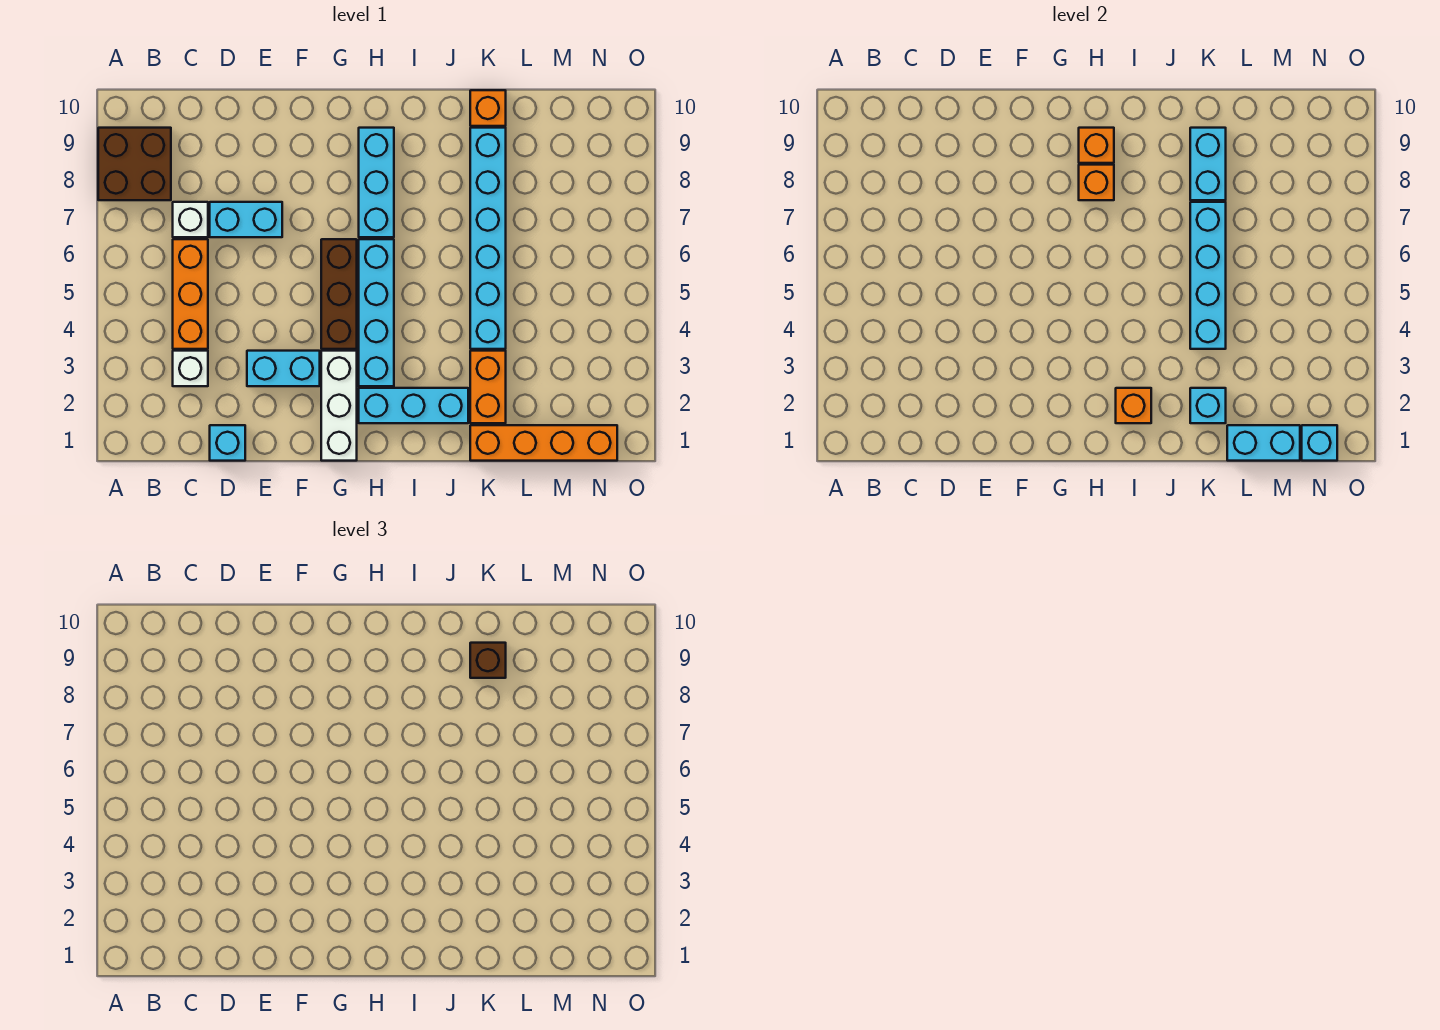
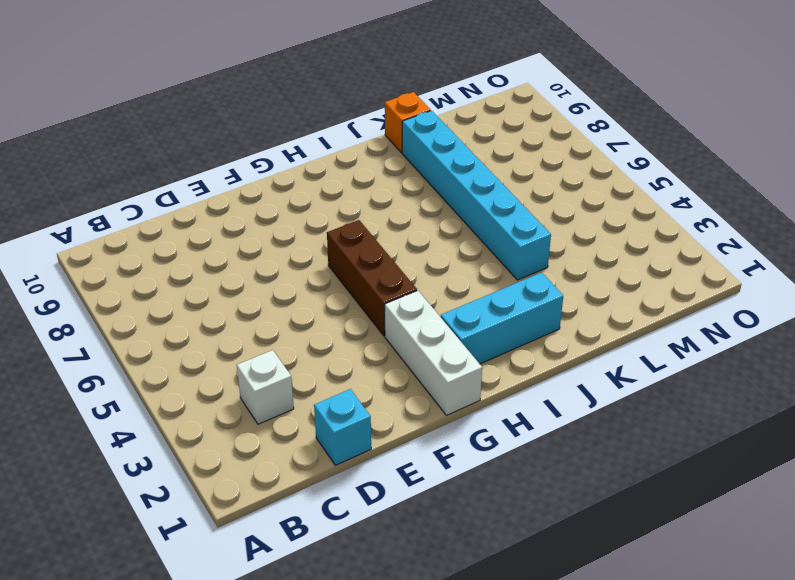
none -> brown brick A8:B9 level 1
none -> orange brick C4:C6 level 1
none -> white brick C7 level 1

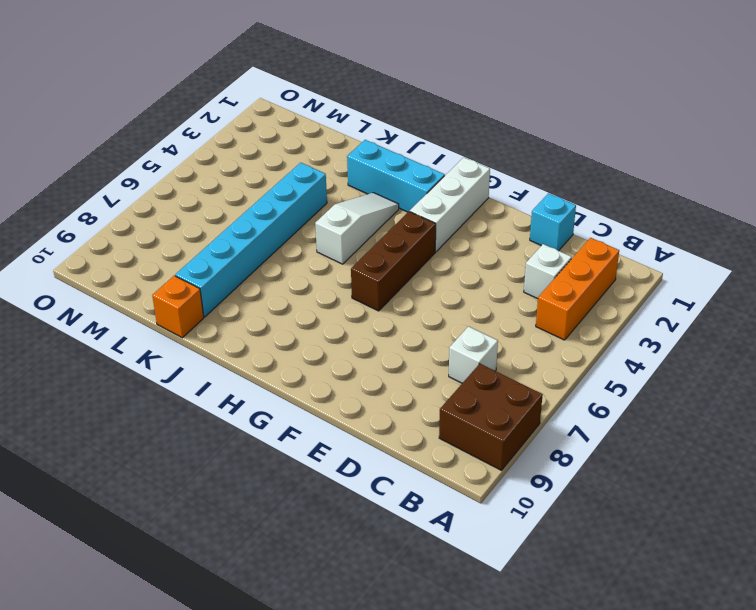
orange brick B2:B4 level 1 -> orange brick C4:C6 level 1
white slope I3:I5 level 1 top 5 -> none
none -> cyan brick D7:E7 level 1
none -> cyan brick E3:F3 level 1
none -> cyan brick H3:H6 level 1

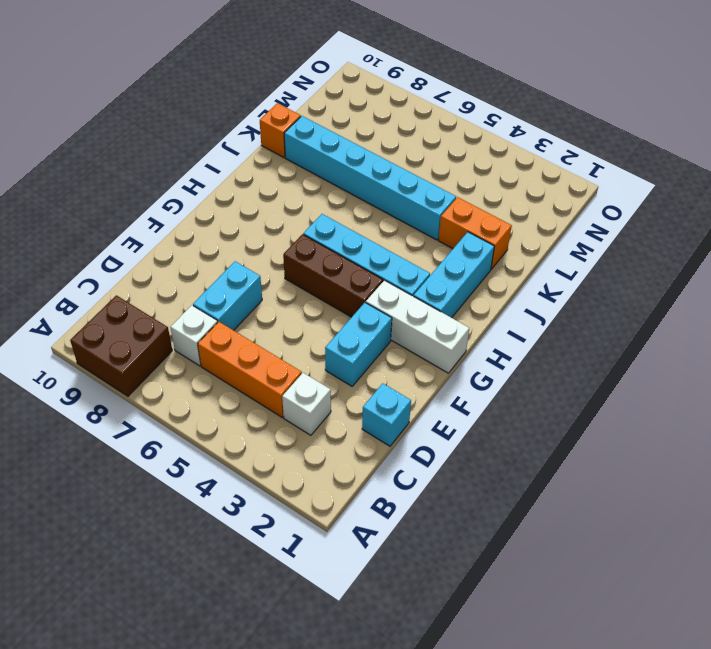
none -> cyan brick H7:H9 level 1
none -> orange brick K1:N1 level 1
none -> orange brick H8 level 2

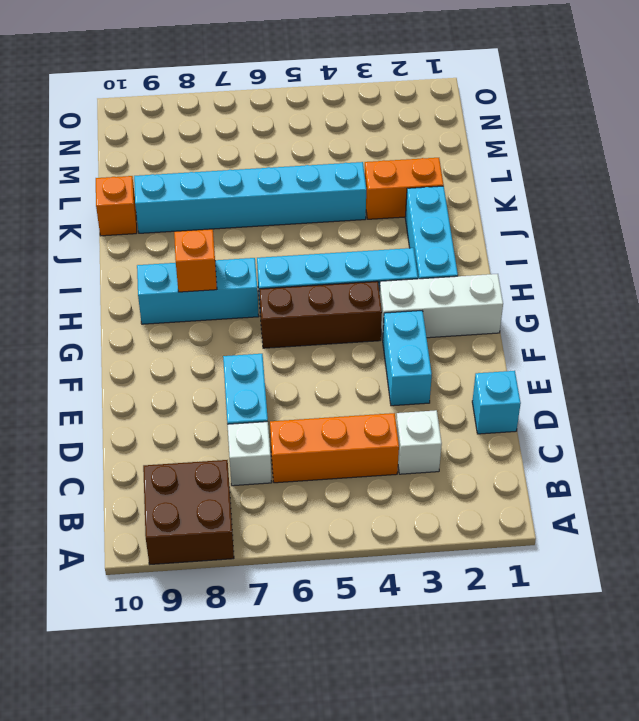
none -> orange brick K1:N1 level 1
none -> orange brick H9 level 2
none -> orange brick I2 level 2

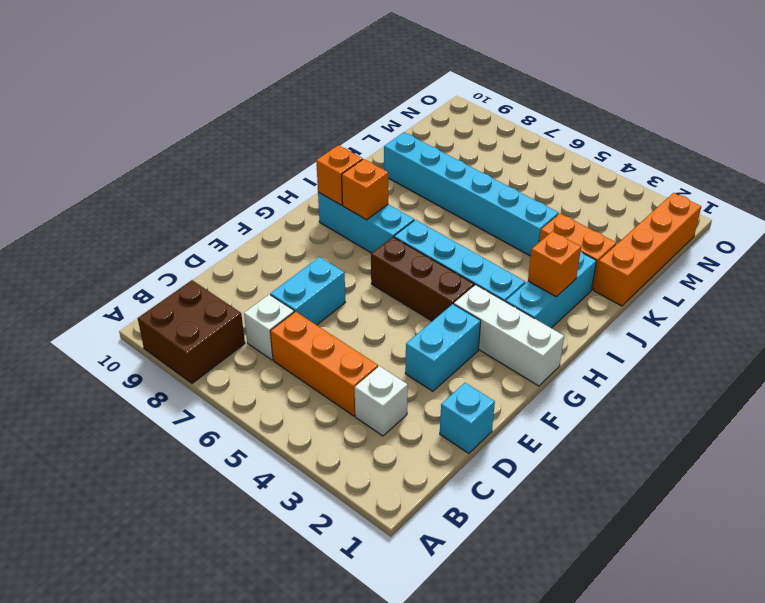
none -> orange brick K10 level 1
none -> cyan brick K2 level 2
none -> cyan brick K4:K7 level 2

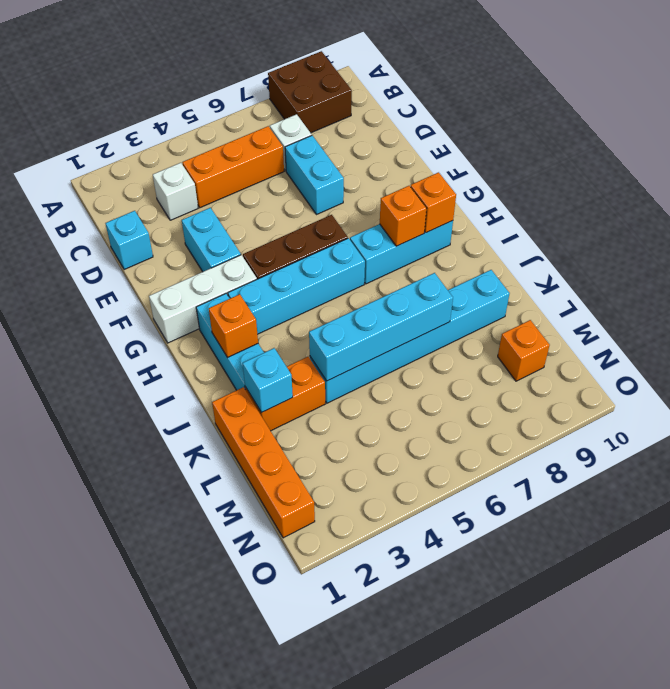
orange brick M9 level 1 -> orange brick K10 level 1
none -> cyan brick K8:K9 level 2
none -> cyan brick L1:M1 level 2
none -> cyan brick N1 level 2

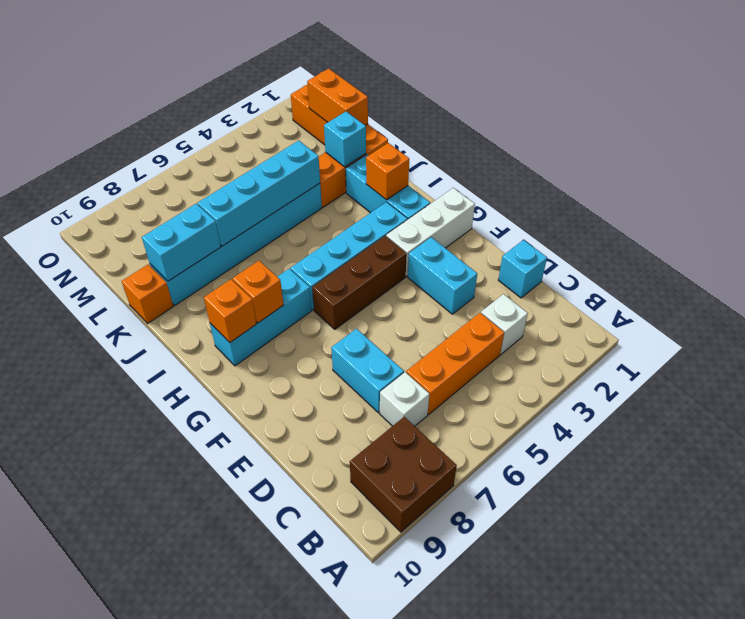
orange brick L1:M1 level 2 -> cyan brick L1:M1 level 2
none -> cyan brick N1 level 2
none -> brown brick K9 level 3

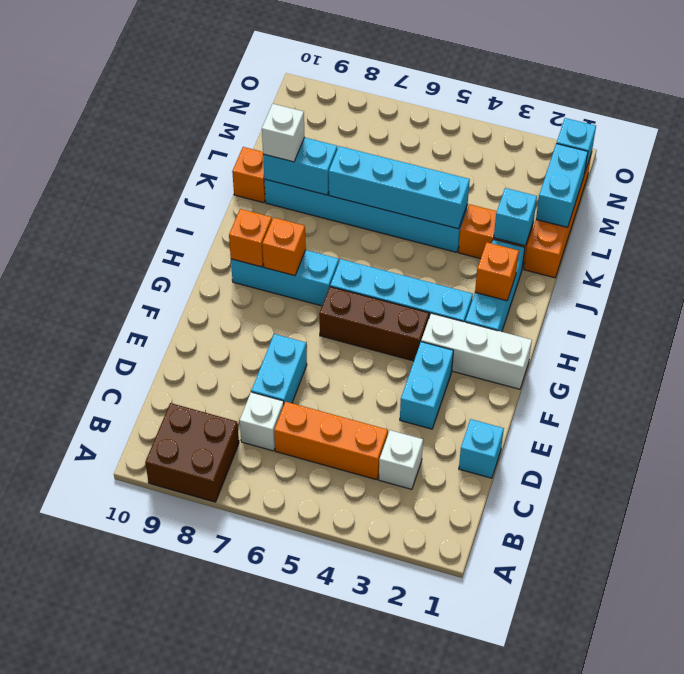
white brick K9 level 3 -> brown brick K9 level 3

